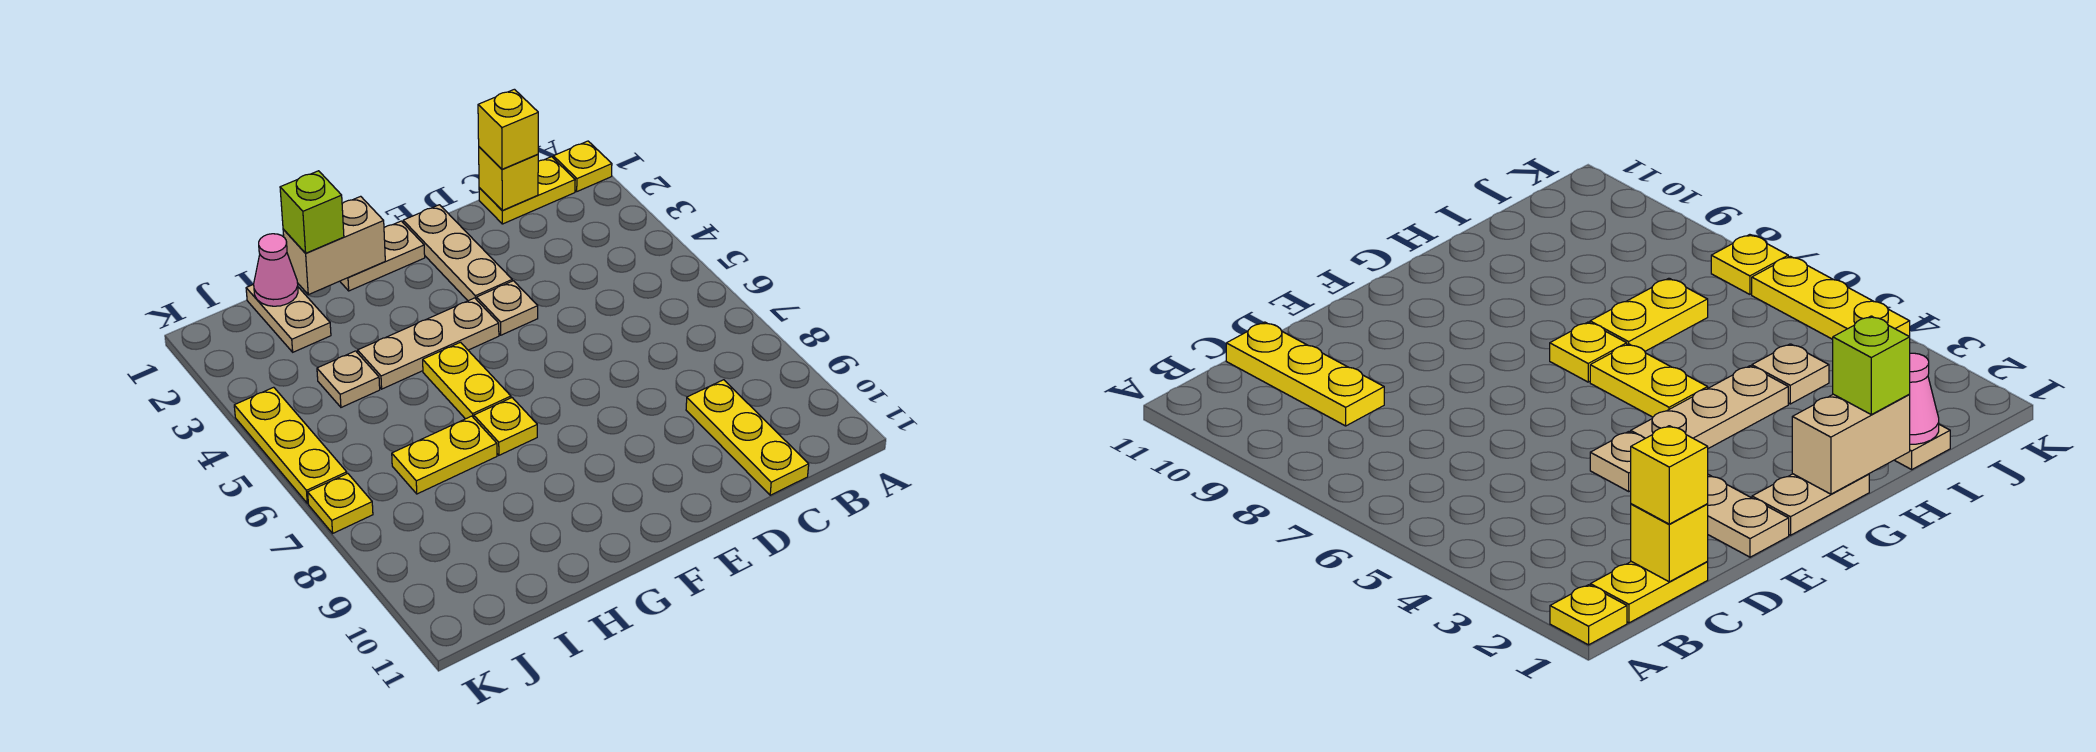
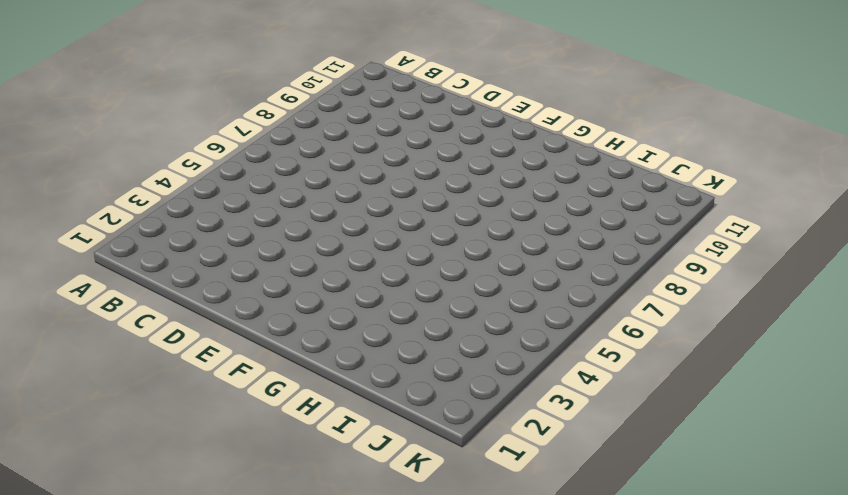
none -> yellow plate A1 level 1
none -> yellow plate B1:C1 level 1
none -> yellow plate C9:C11 level 1

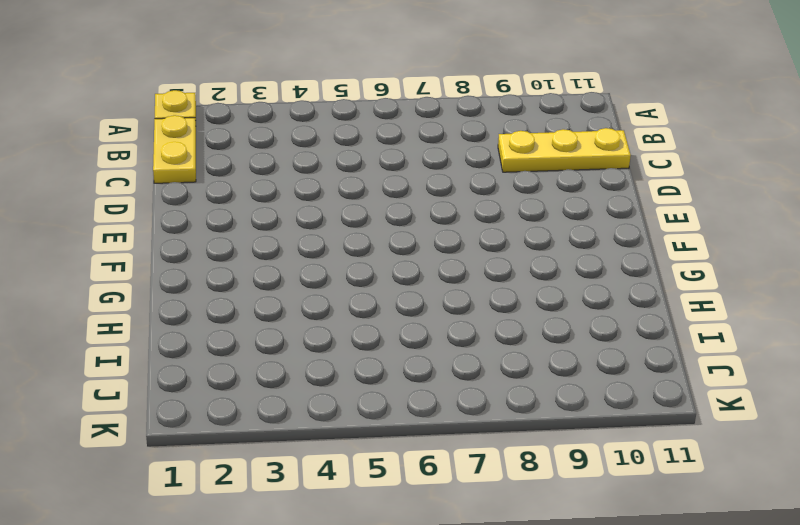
none -> tan plate E1:E3 level 1
none -> tan plate E4 level 1
none -> tan plate F1:G1 level 1

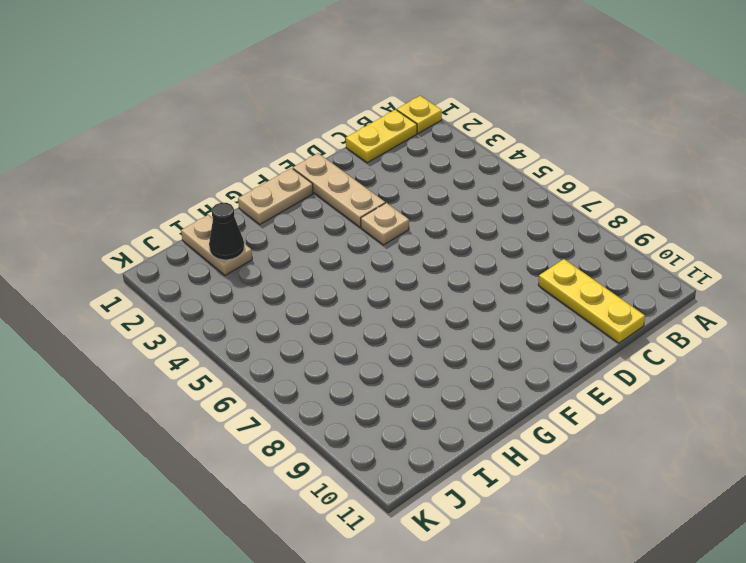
black cone I2 level 2 -> none
none -> tan plate F4:H4 level 1
none -> yellow plate G5:G6 level 1
none -> yellow plate G7 level 1

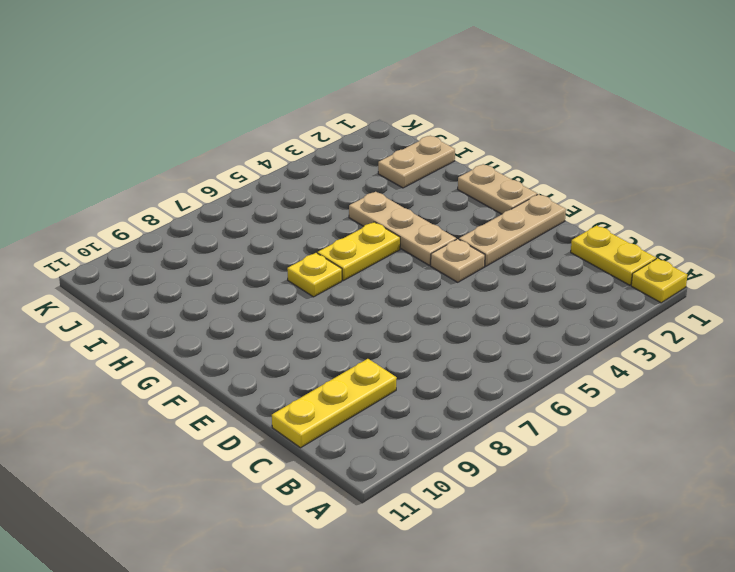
none -> yellow plate H7:I7 level 1
none -> tan plate I4 level 1
none -> yellow plate K4:K6 level 1

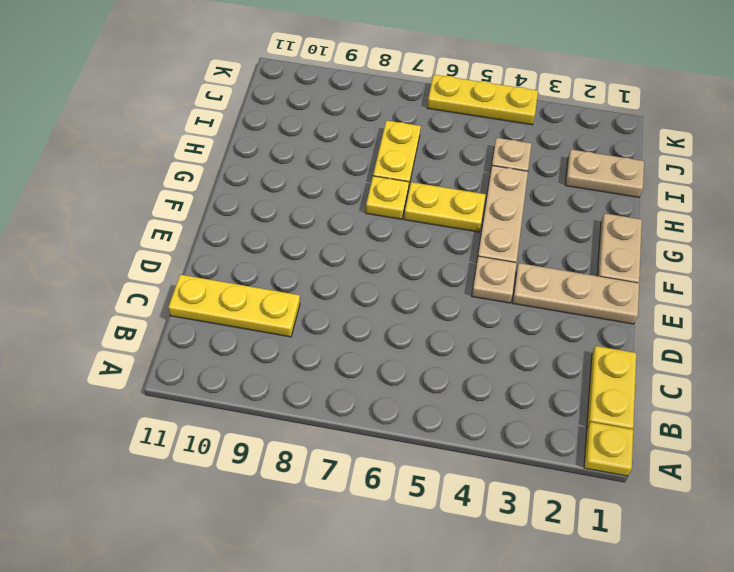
none -> yellow plate K7 level 1
none -> yellow brick C1 level 2
none -> tan brick G1:H1 level 2

